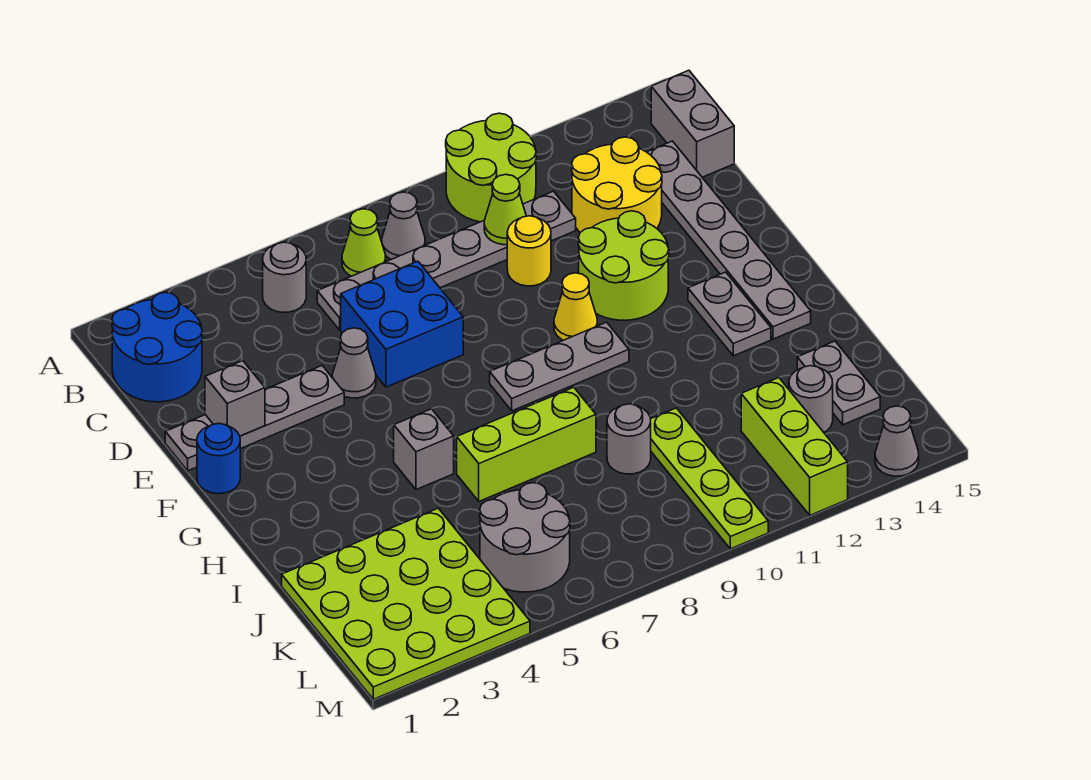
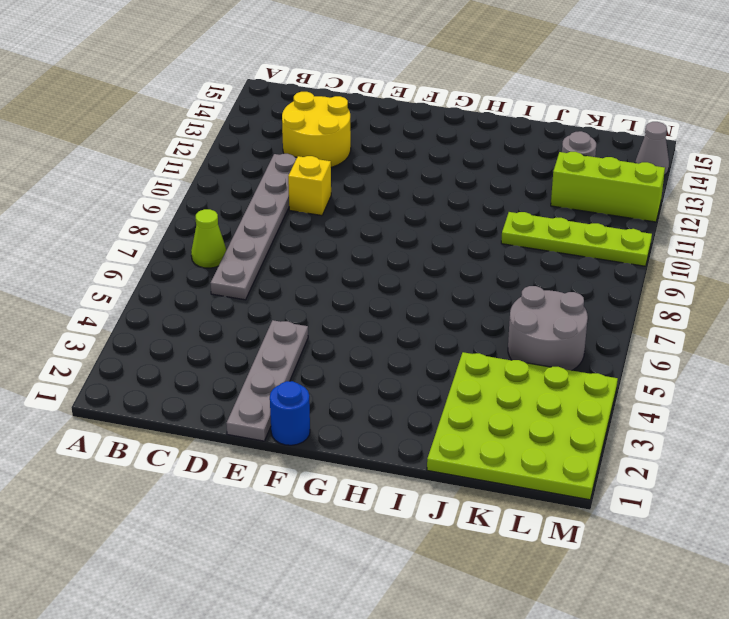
yellow brick D10 level 1 -> yellow round brick D10 level 1
none -> lime round brick A10:B11 level 1
none -> blue round brick B1:C2 level 1
none -> grey round brick B5 level 1
none -> grey cone B8 level 1

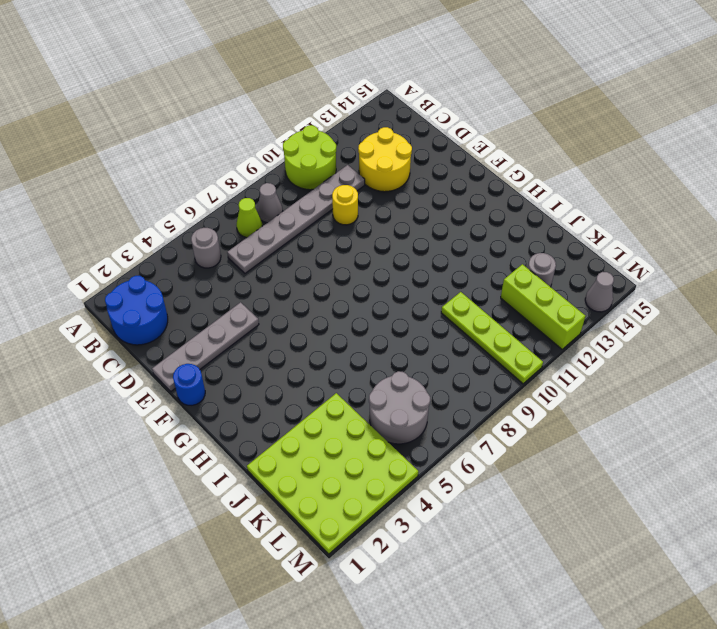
none -> grey brick B15:C15 level 1
none -> grey plate C14:H14 level 1
none -> blue brick D6:E7 level 1
none -> grey cone E5 level 1

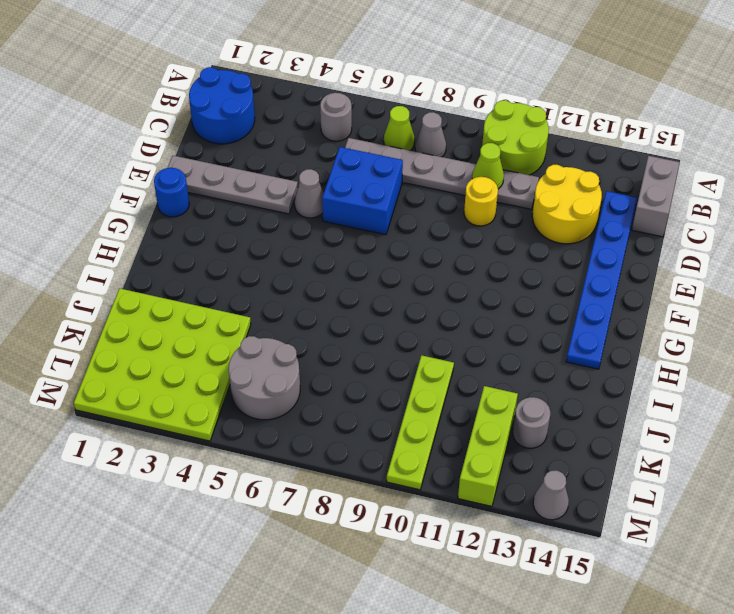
blue plate C14:H14 level 1 -> grey plate C14:H14 level 1
none -> lime round brick E11:F12 level 1
none -> yellow cone F10 level 1
none -> grey plate G8:G10 level 1
none -> grey plate G13:H13 level 1

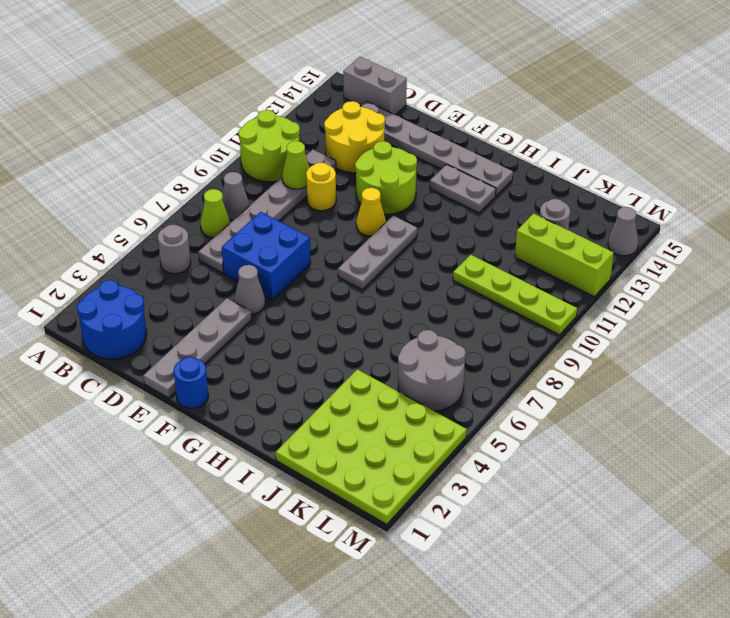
none -> grey brick H5 level 1
none -> lime brick I6:I8 level 1
none -> grey round brick J9 level 1
none -> grey plate J14:K14 level 1

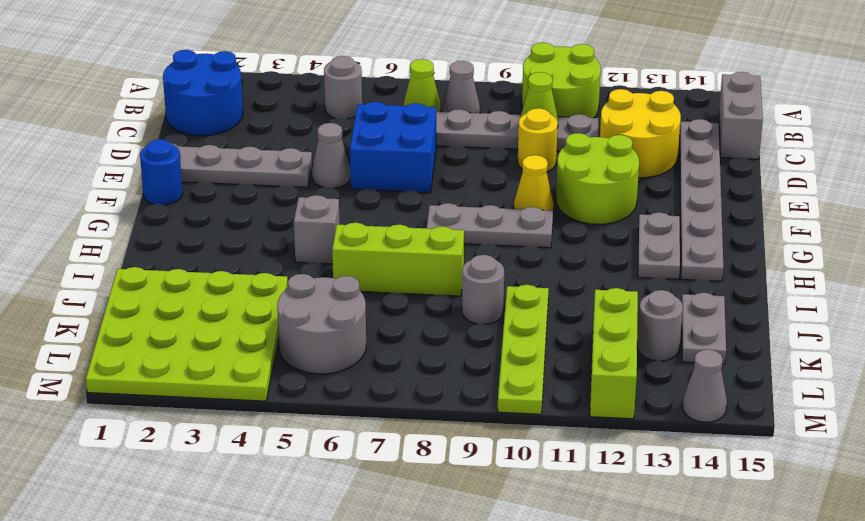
none -> grey brick E2 level 2

